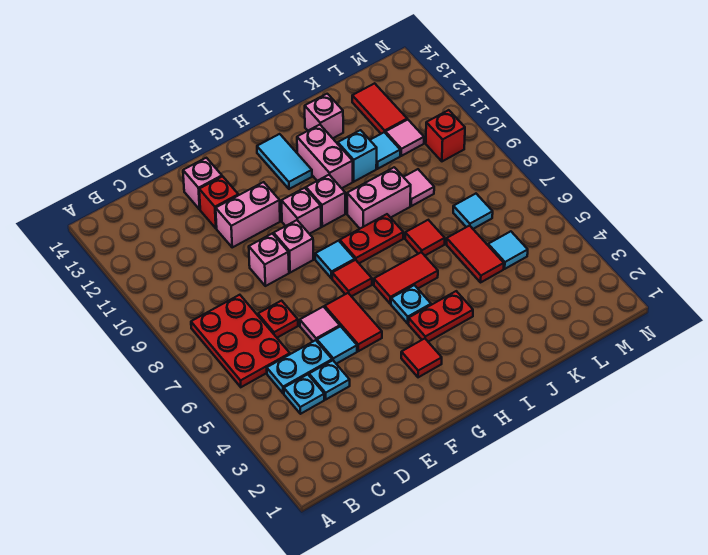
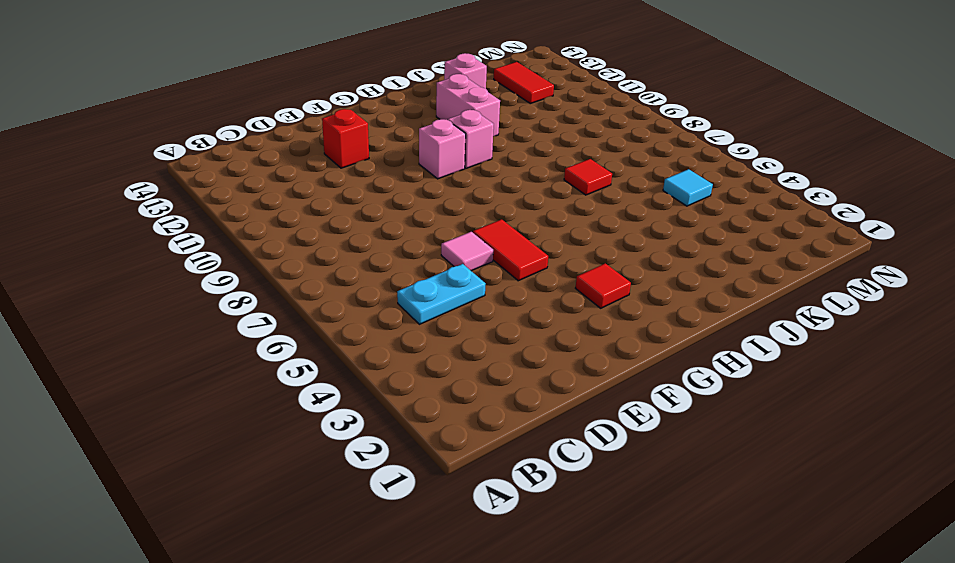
none -> red plate B6:C8 level 1
none -> cyan plate C4 level 1
none -> cyan plate D4 level 1
none -> red plate D7 level 1

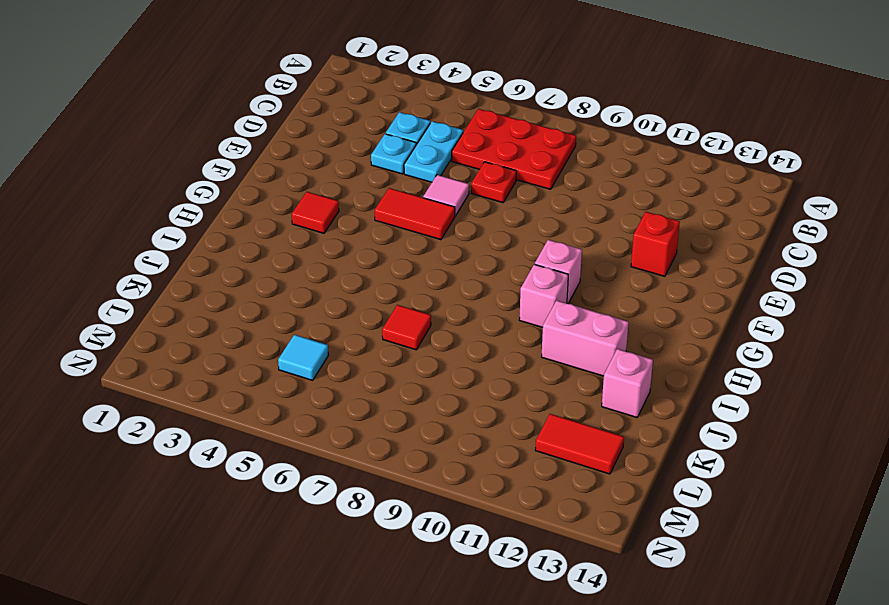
none -> cyan tile E5 level 1
none -> pink brick E9 level 1
none -> pink brick E11:F11 level 1
none -> pink brick E13 level 1

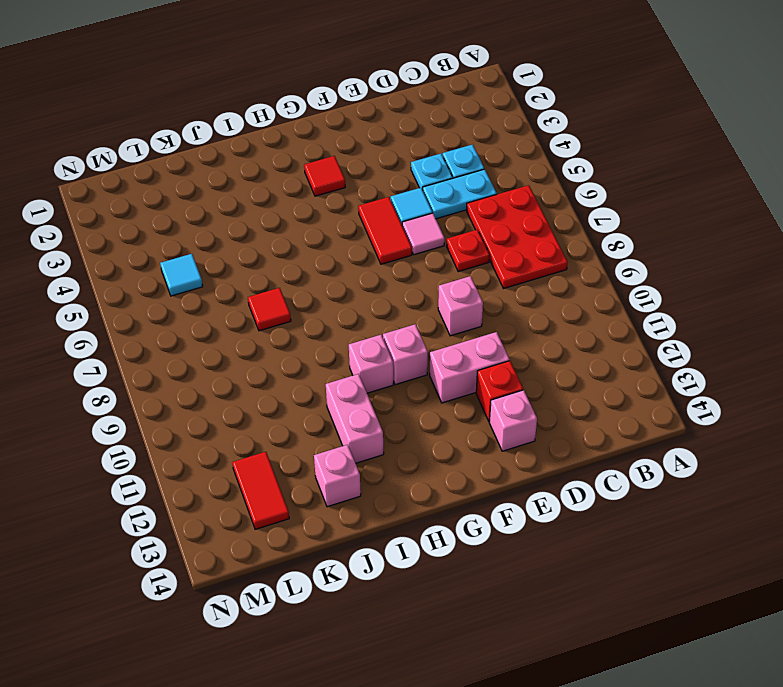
none -> pink brick F9 level 1
none -> red tile G7 level 1
none -> cyan tile G8 level 1
none -> red plate H4:I4 level 1

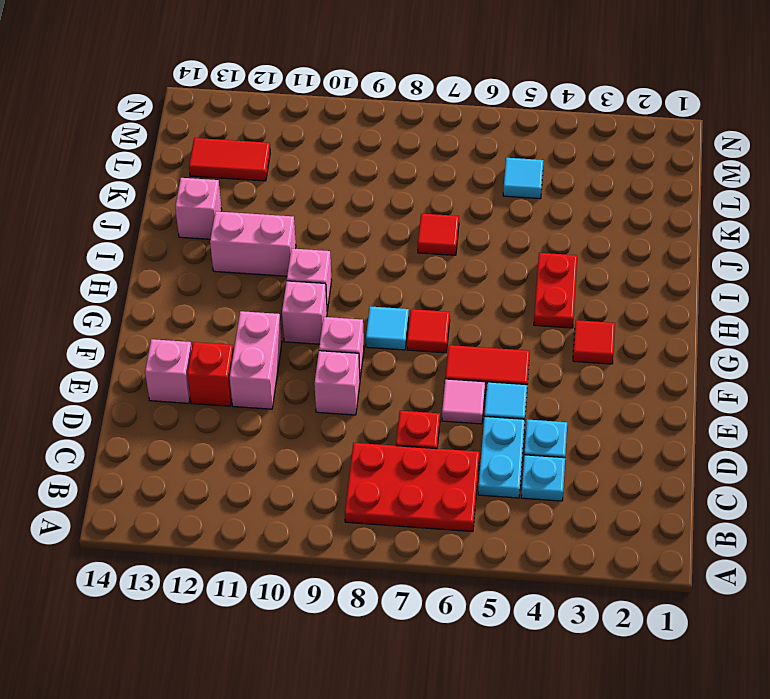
none -> cyan plate H5 level 1
none -> red tile H6:I6 level 1
none -> red plate H8:I8 level 1
none -> cyan tile H12:H13 level 1

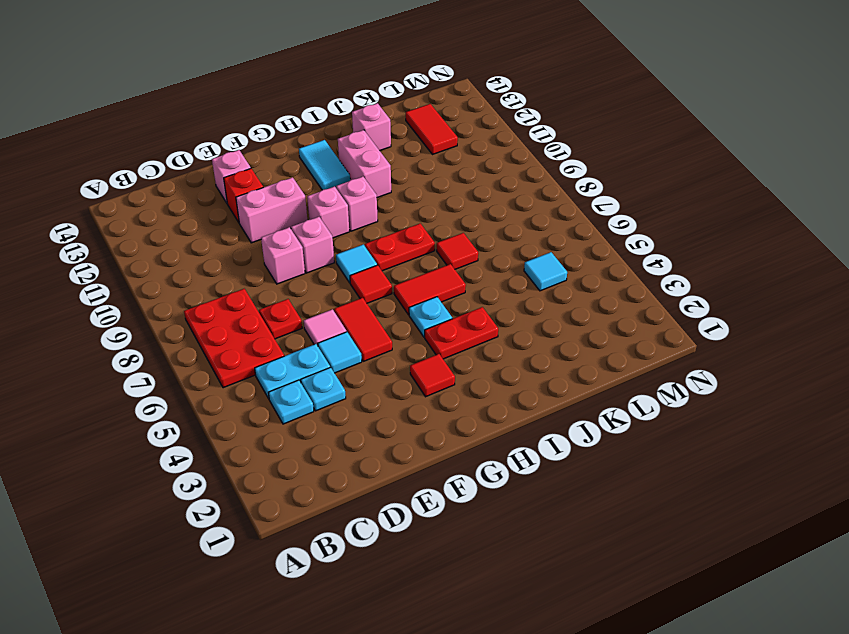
none -> pink brick I9:J9 level 1
none -> cyan brick J11 level 1
none -> red tile K5:K6 level 1
none -> pink tile K9 level 1

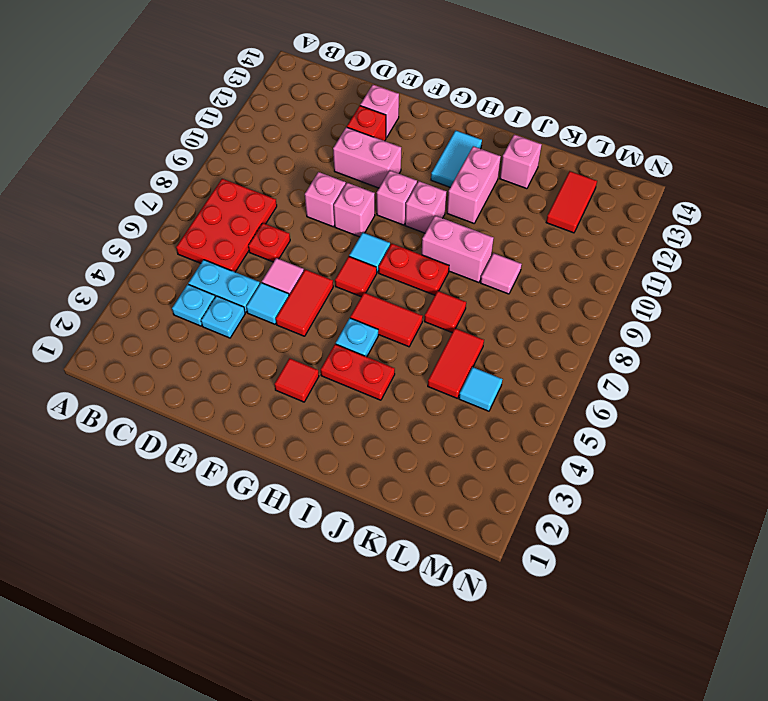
none -> cyan brick J11 level 1
none -> cyan tile K11 level 1
none -> cyan tile L7 level 1
none -> pink tile L11 level 1

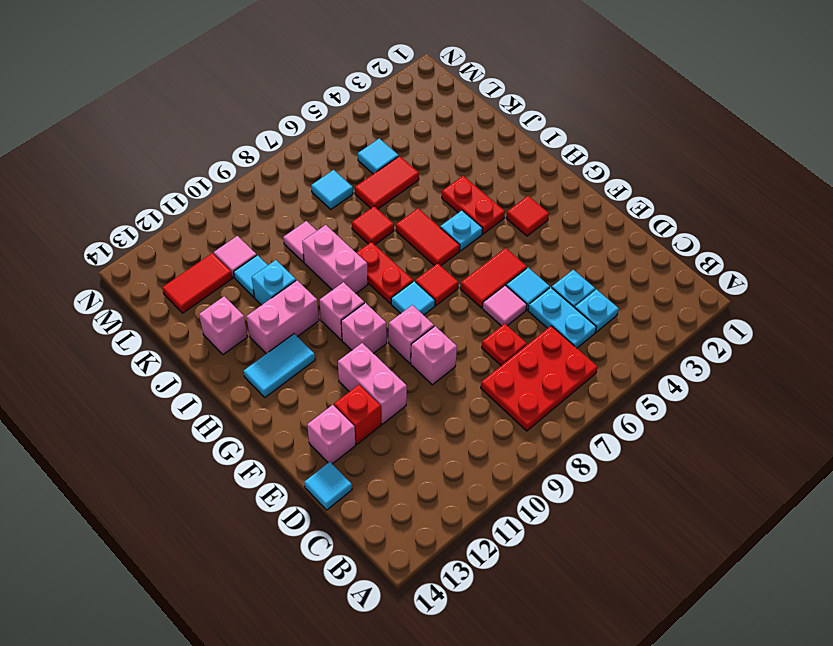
cyan tile D14 level 1 -> none
none -> red brick M10 level 1

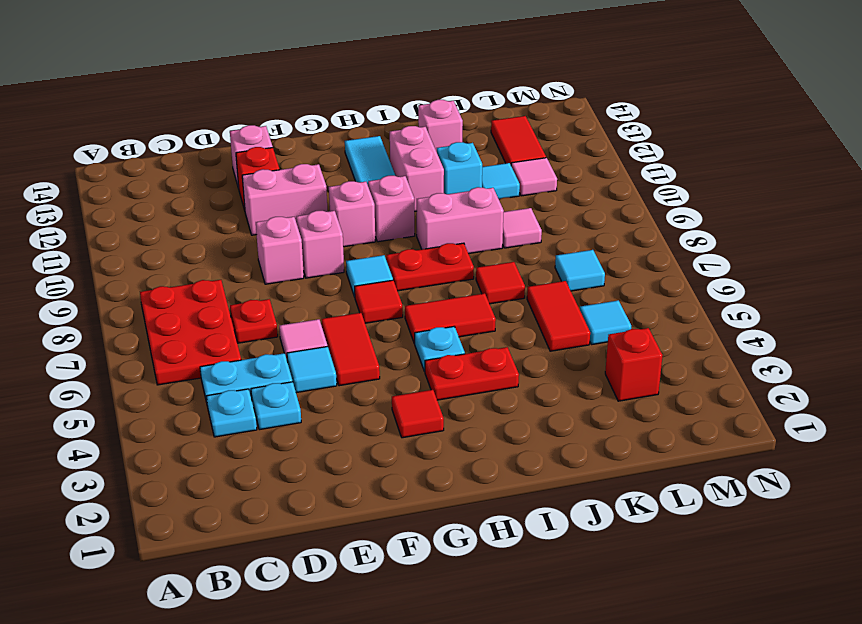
red brick L3 level 1 -> red brick M10 level 1

